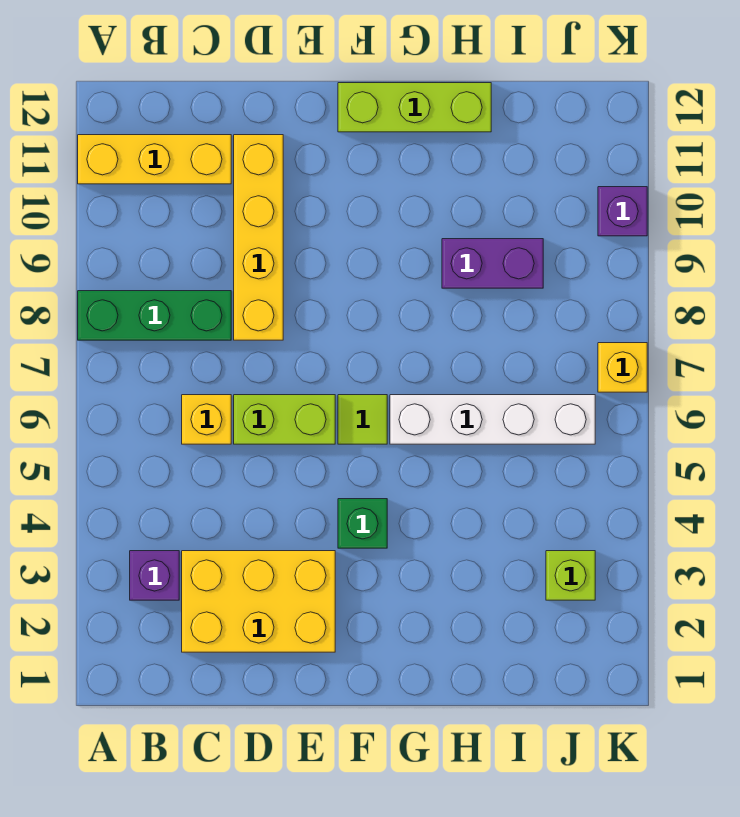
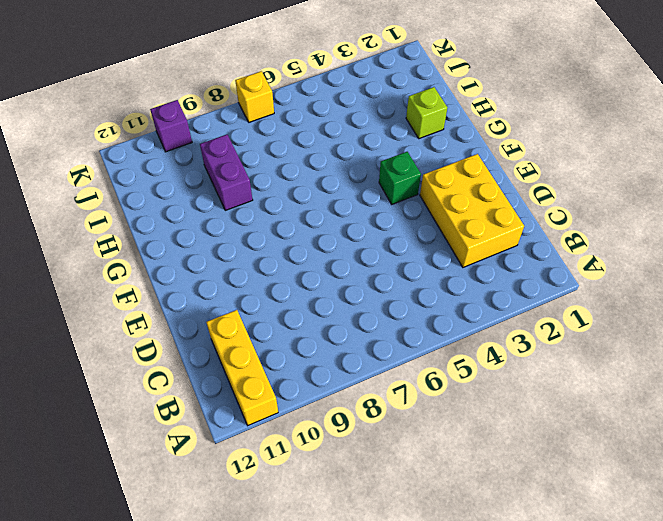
lime brick H2 level 1 -> lime brick J3 level 1
none -> green brick A8:C8 level 1
none -> purple brick B3 level 1
none -> yellow brick C6 level 1

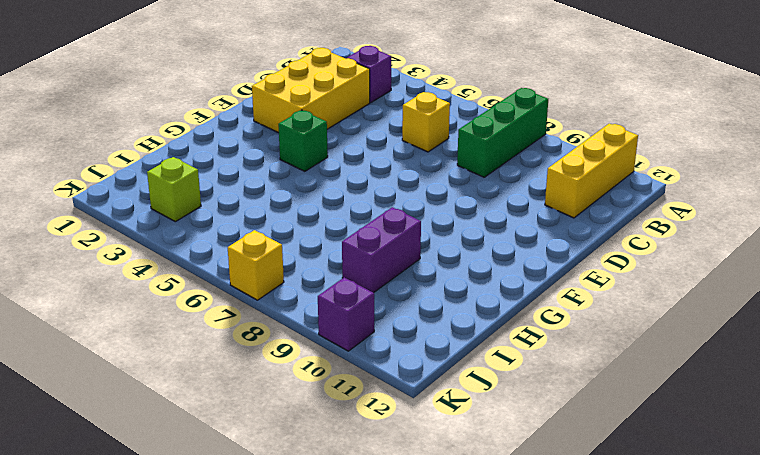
none -> lime brick D6:E6 level 1
none -> yellow brick D8:D11 level 1
none -> lime tile F6 level 1

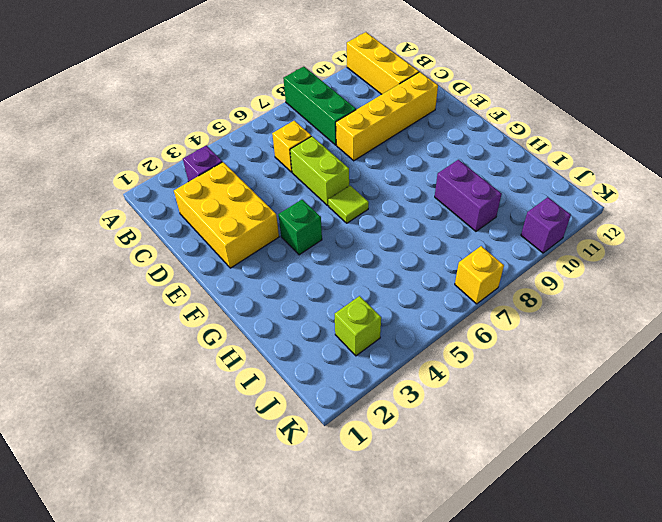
none -> lime brick F12:H12 level 1
none -> white brick G6:J6 level 1

